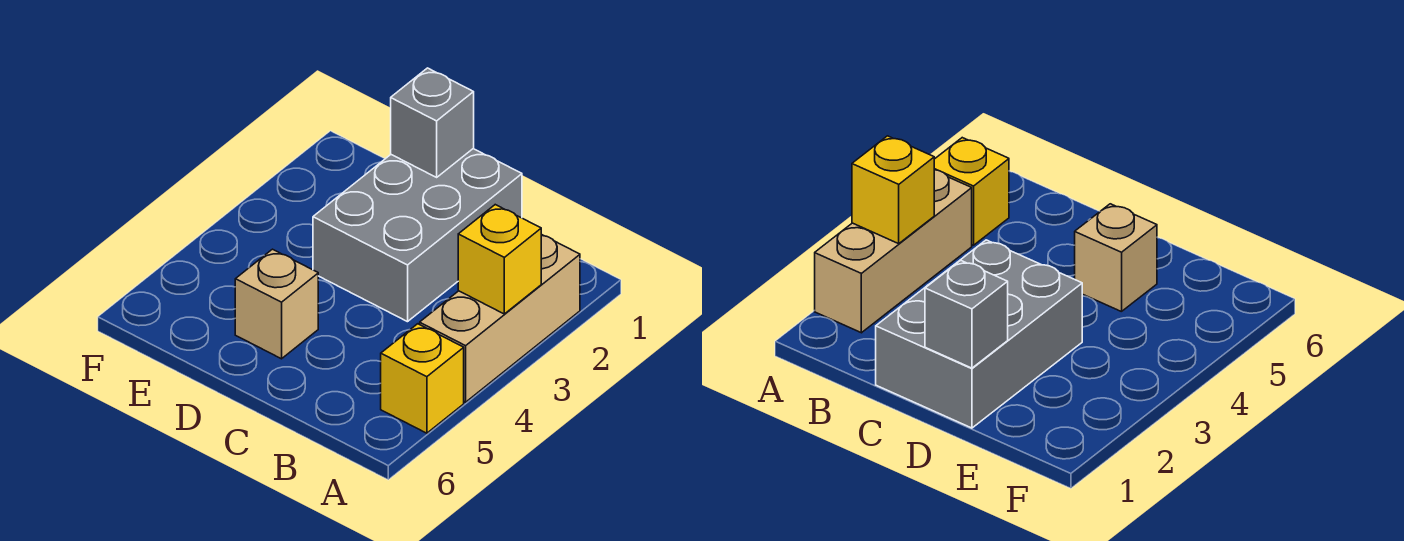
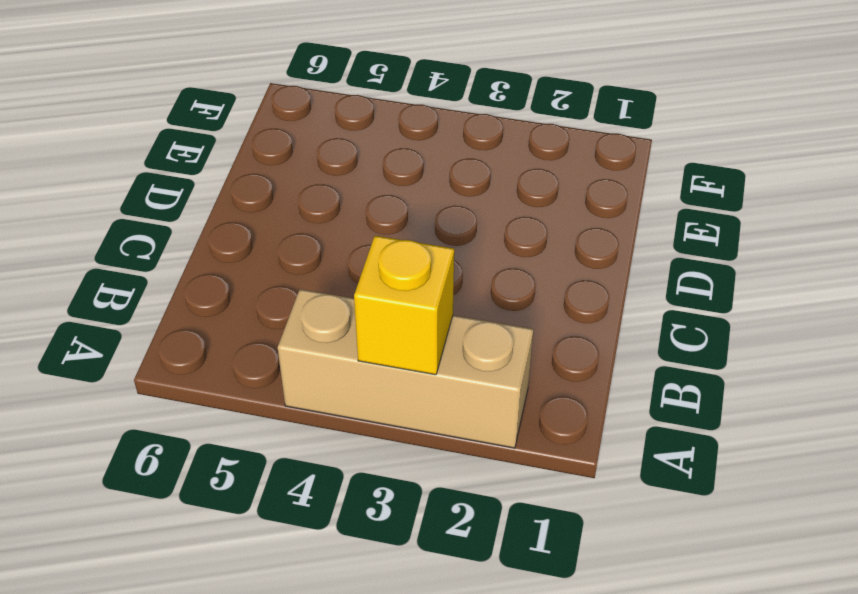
none -> yellow brick A5 level 1
none -> grey brick C1:D3 level 1

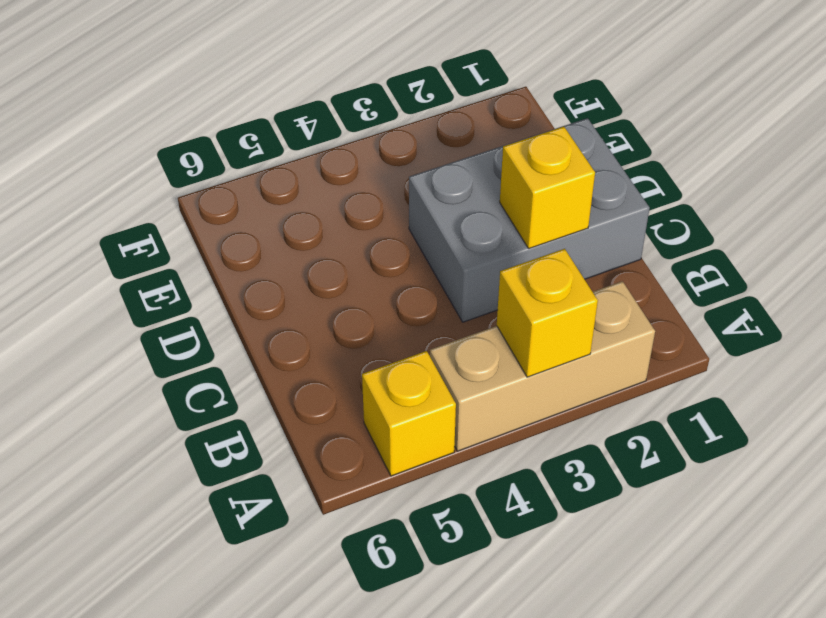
yellow brick C2 level 2 -> none
none -> tan brick D5 level 1
none -> grey brick D1 level 2

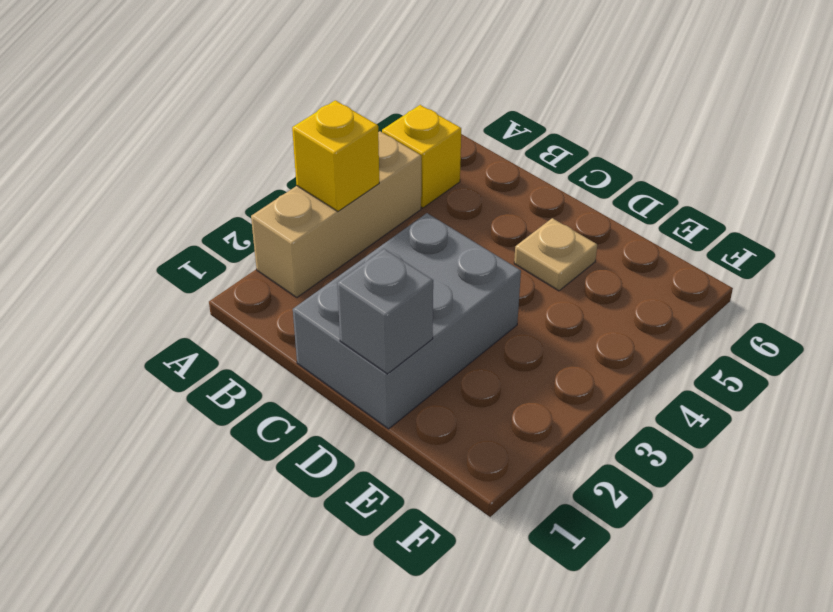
tan plate D5 level 1 -> tan brick D5 level 1

